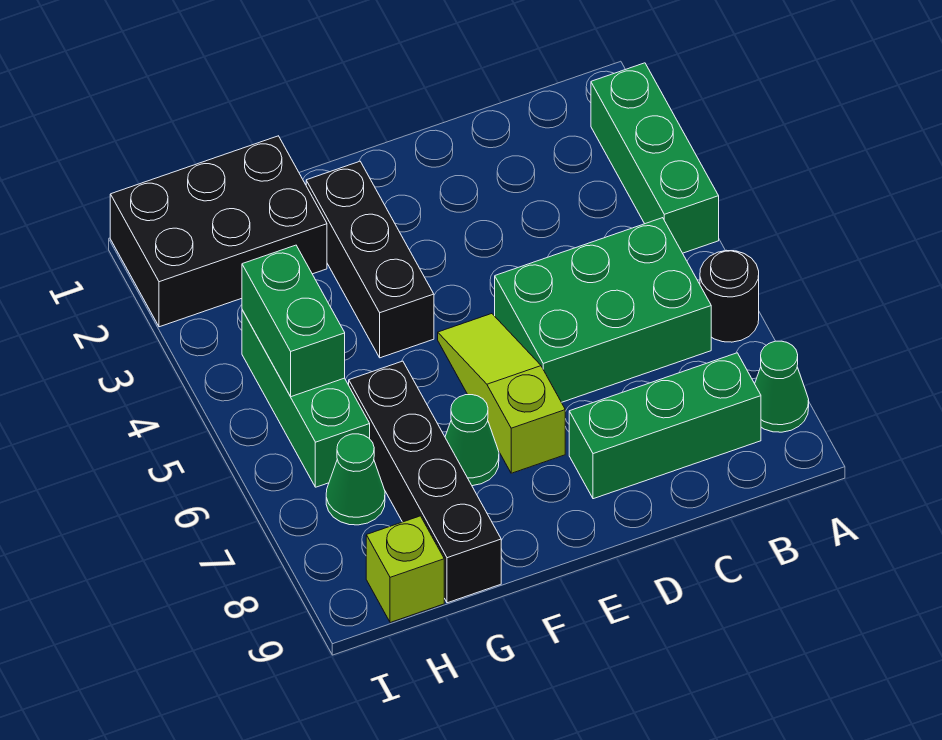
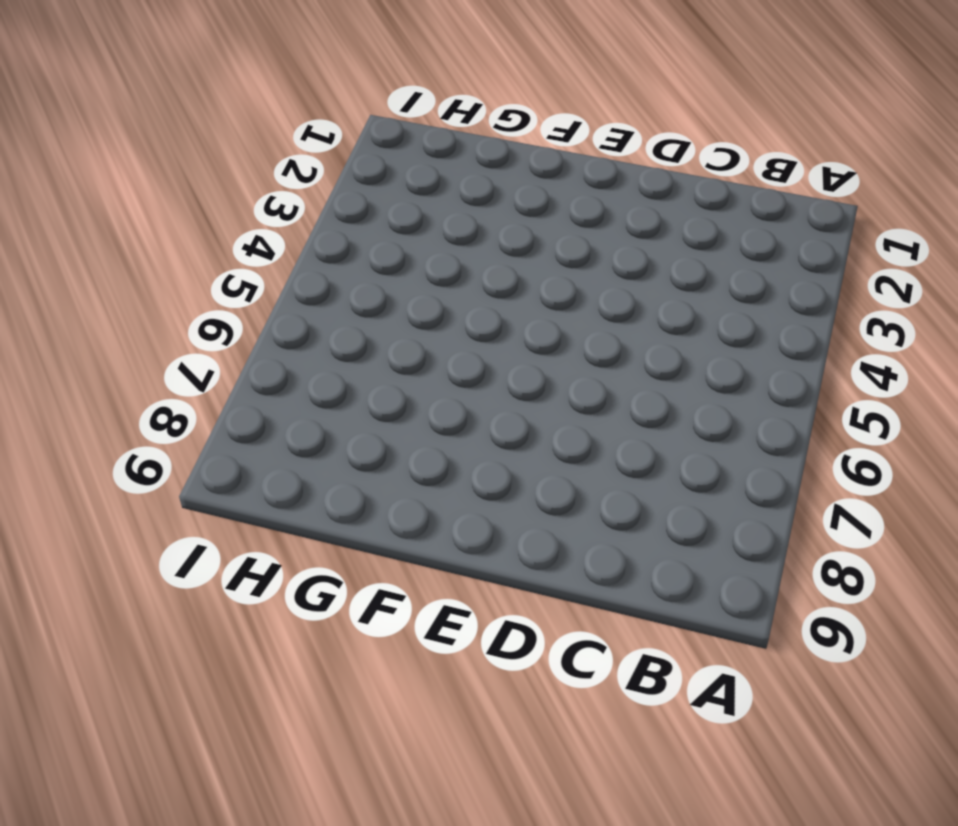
none -> green brick A2:A4 level 1
none -> black round brick A6 level 1
none -> green cone A8 level 1

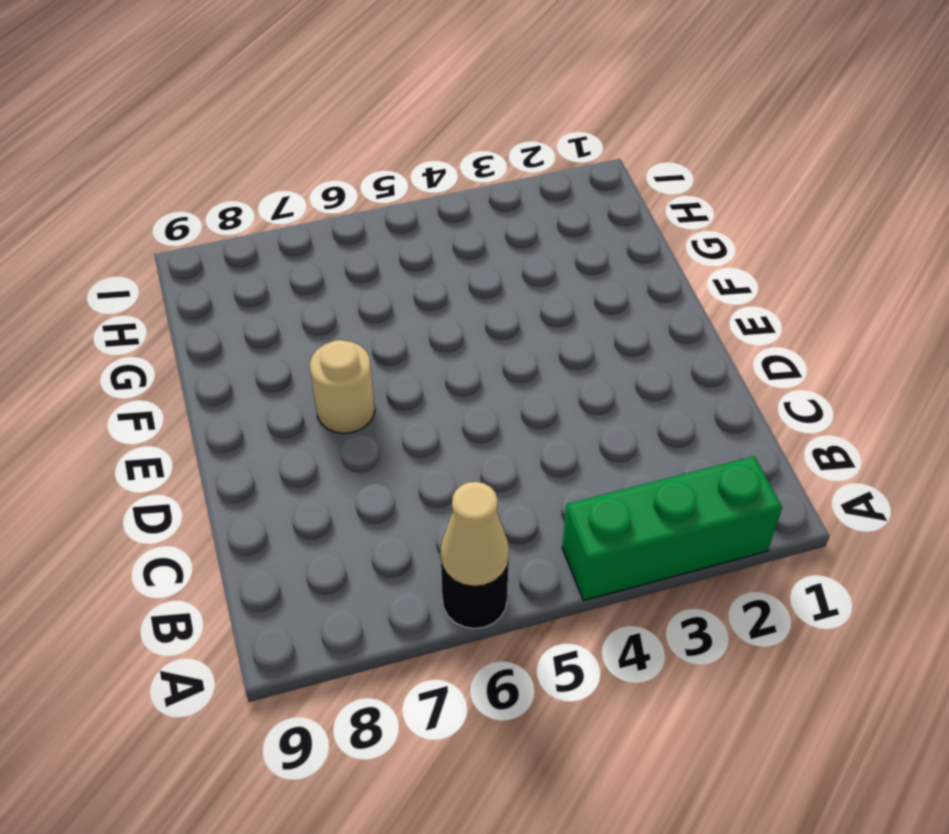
tan cone A6 level 2 -> none
tan round brick E7 level 1 -> lime slope E5:E7 level 1 top 7
none -> green cone A8 level 1
none -> green brick B5:D6 level 1
none -> green brick B8:D8 level 1

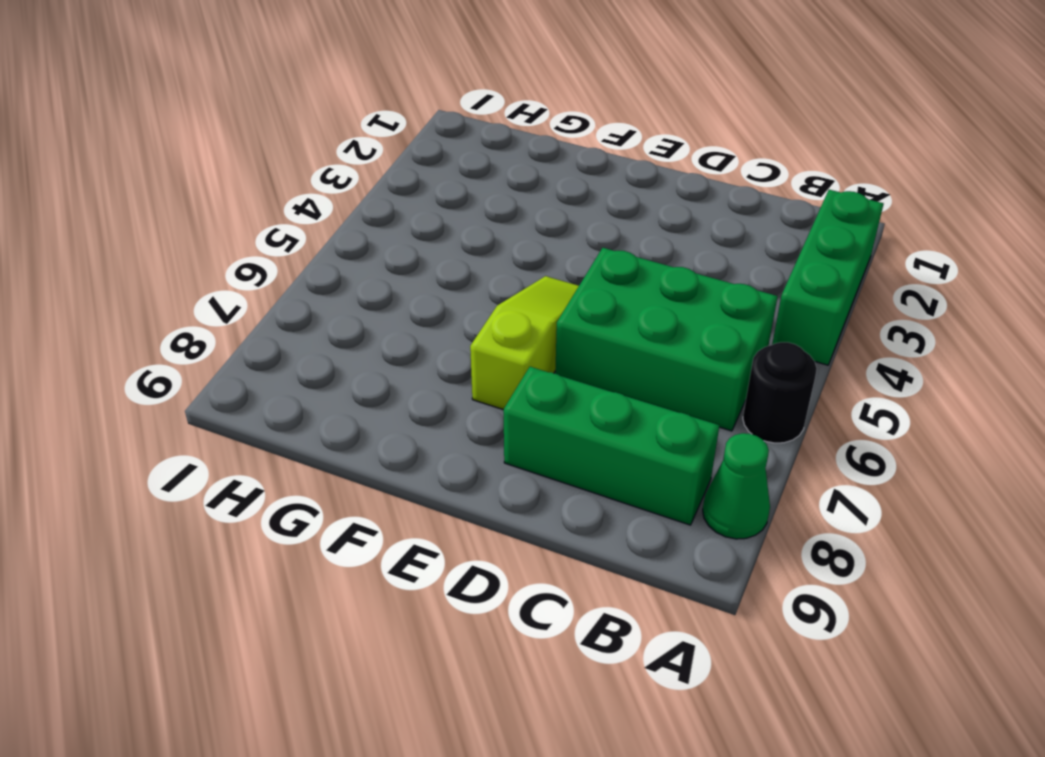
none -> black brick F2:F4 level 1
none -> green cone F7 level 1
none -> black brick G1:I2 level 1

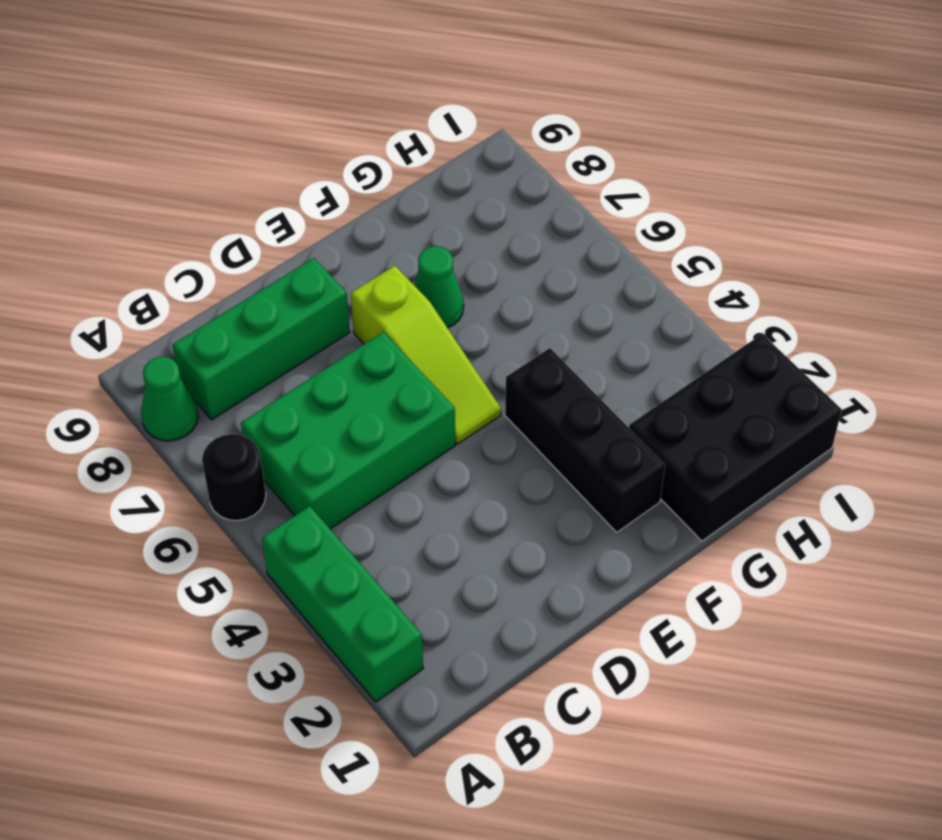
none -> black brick G6:G9 level 1
none -> green brick H4:H6 level 1
none -> green cone H7 level 1

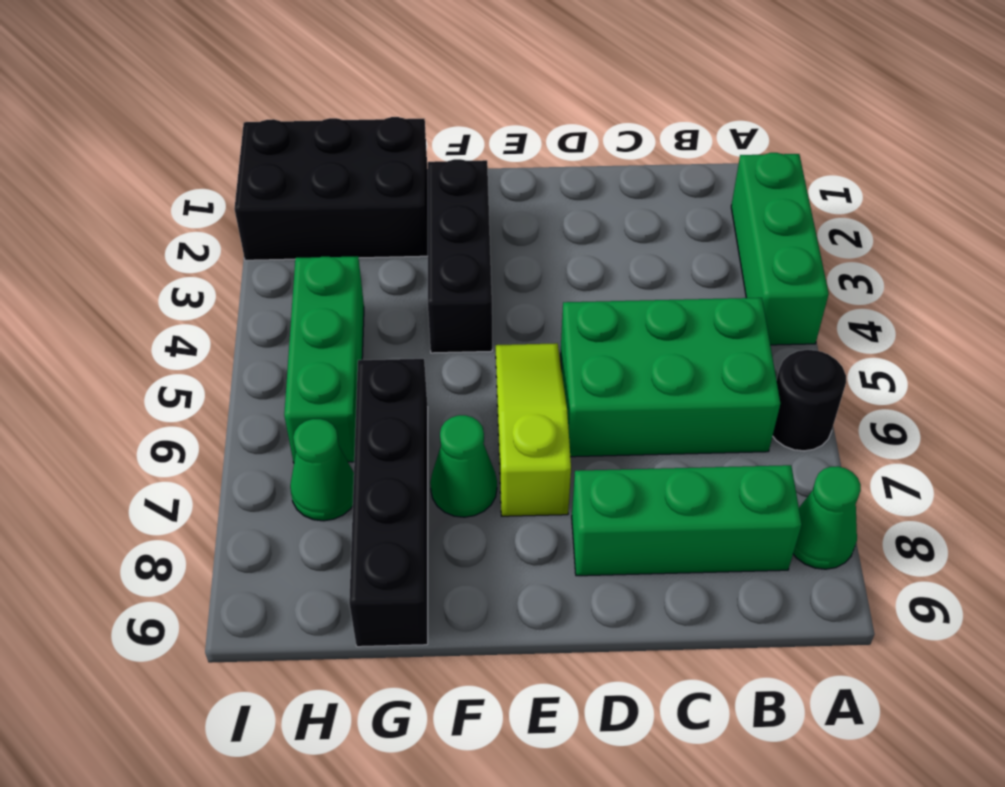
none -> lime brick H9 level 1
none -> green brick H4:H5 level 2

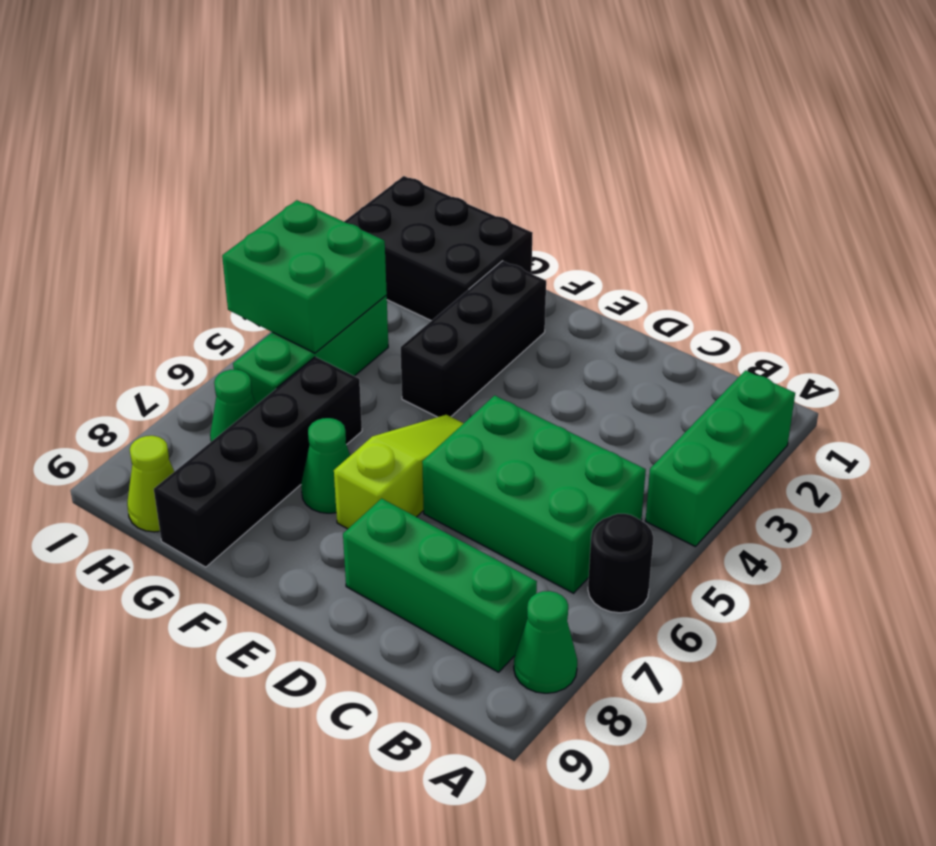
green brick H4:I5 level 2 -> green brick H4:H5 level 2
lime cone H9 level 1 -> lime brick H9 level 1

